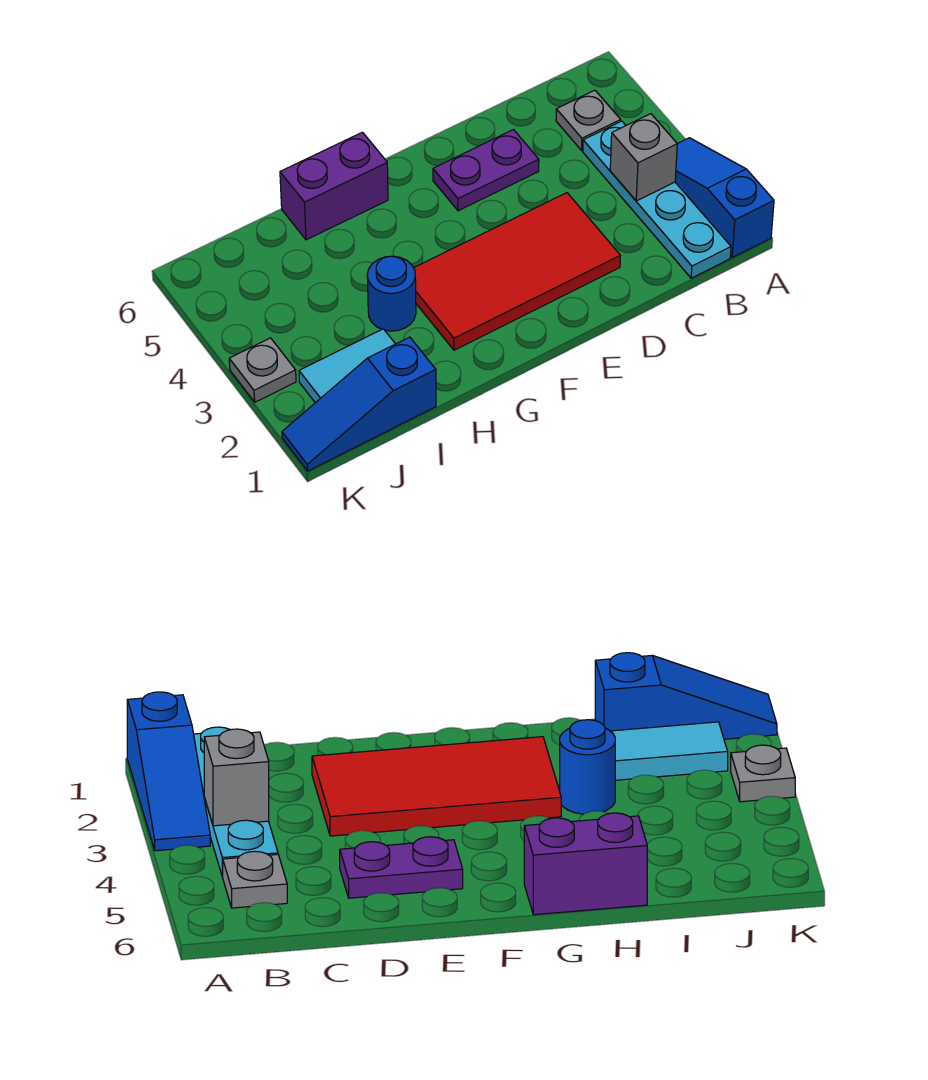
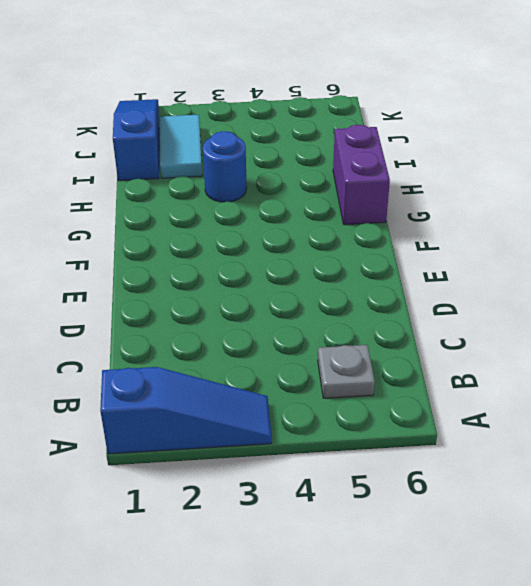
none -> cyan plate B1:B4 level 1
none -> red tile D2:G3 level 1

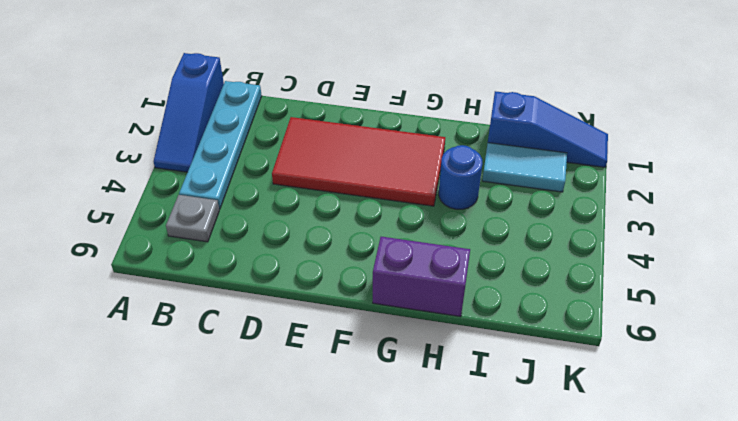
none -> purple plate D5:E5 level 1
none -> grey plate K3 level 1

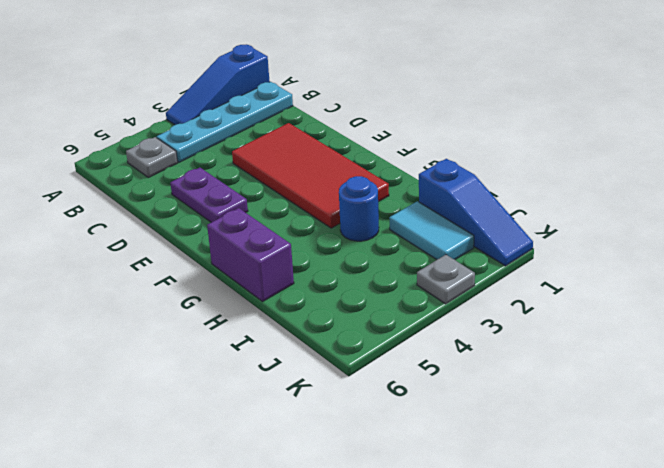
none -> grey brick B3 level 2

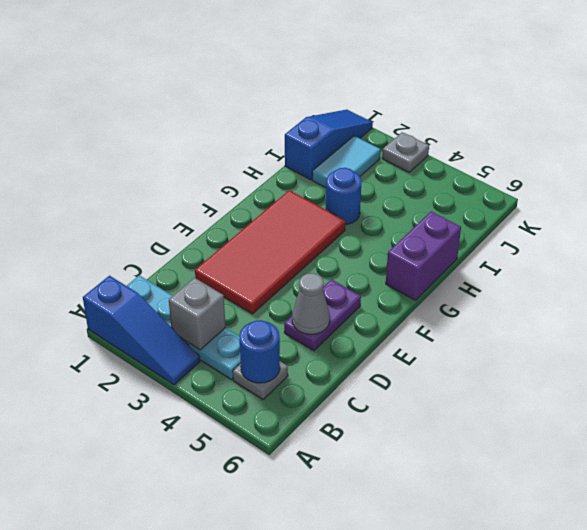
blue round brick B5 level 2 -> none
grey cone D5 level 2 -> none

